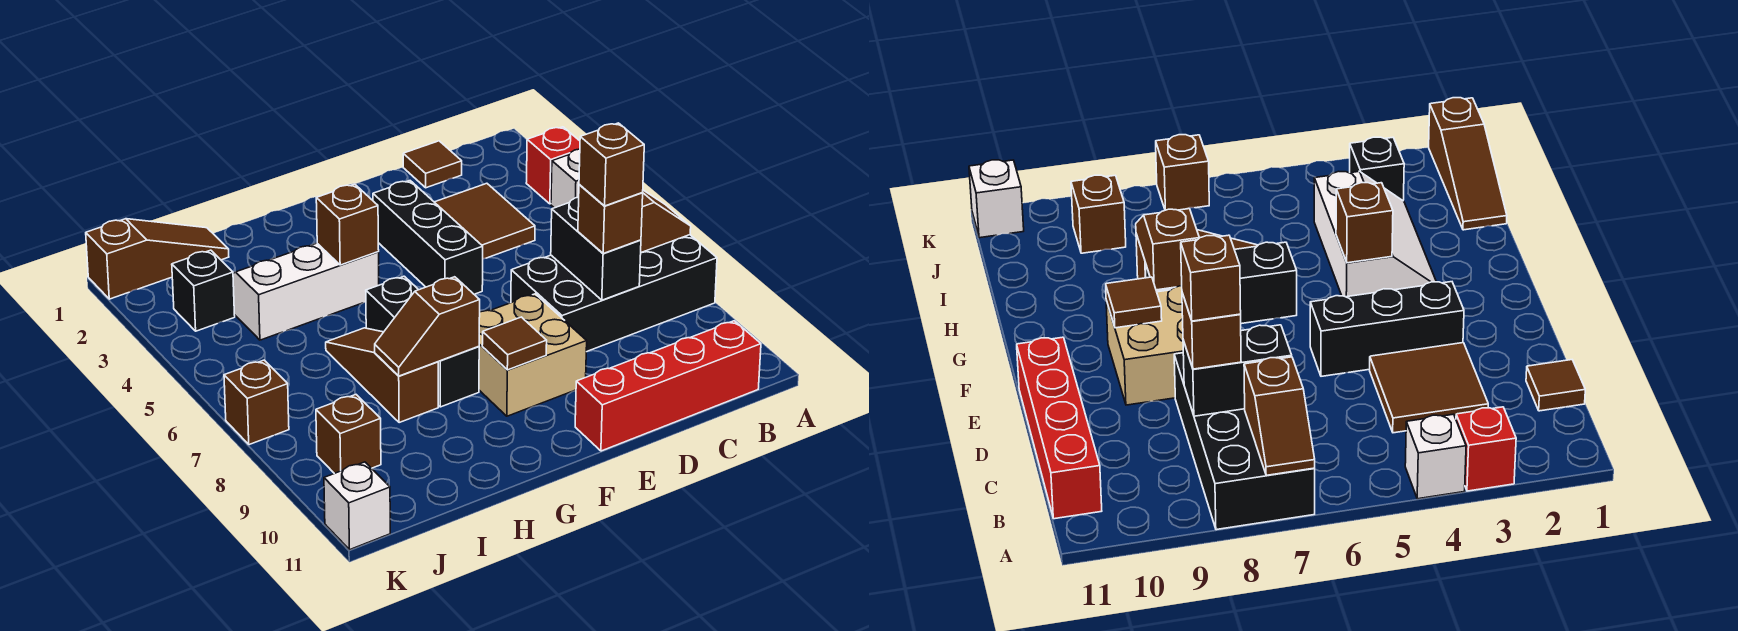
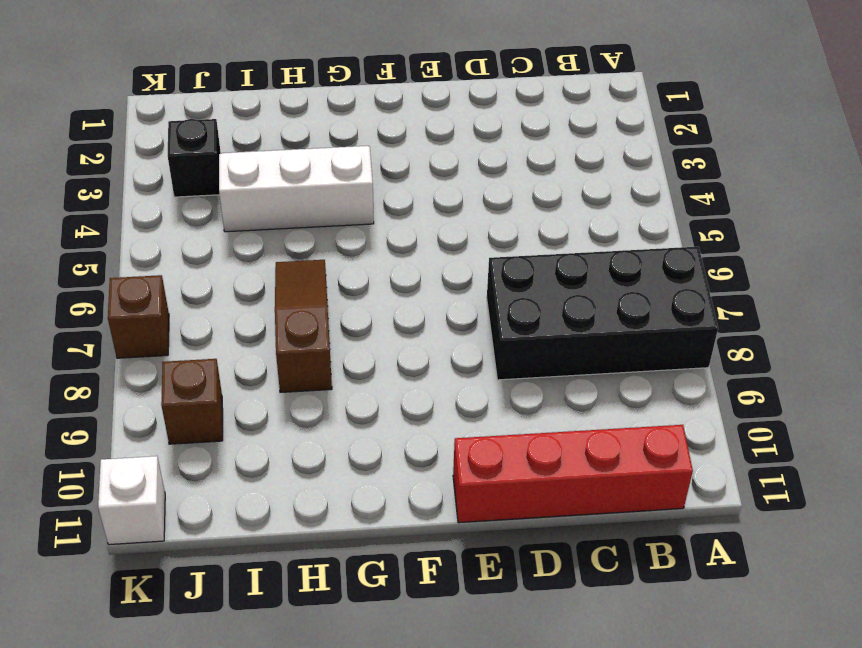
none -> red brick A3 level 1
none -> white brick A4 level 1
none -> brown tile C1 level 1

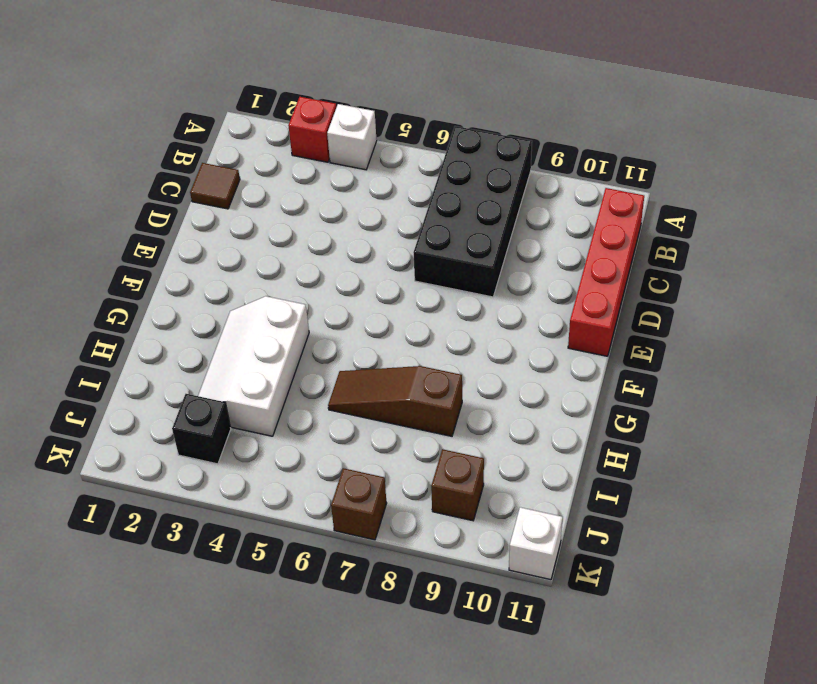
none -> brown tile C3:D4 level 1
none -> black brick E3:E5 level 1
none -> tan brick E8:F9 level 1

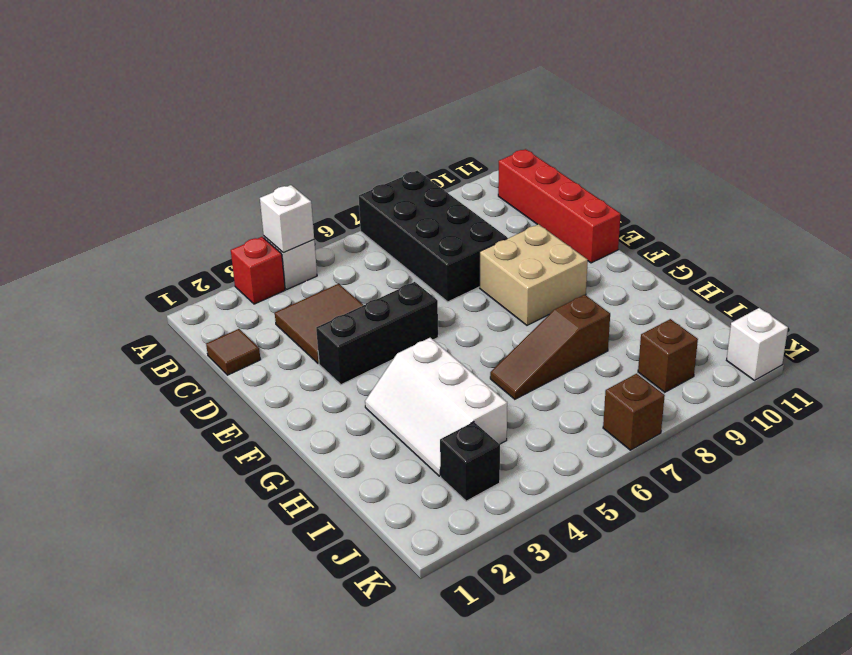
white brick A4 level 2 -> none
none -> black brick G6:G8 level 1
none -> brown slope I1:K1 level 1 top K
none -> brown slope A7:B7 level 2 top B

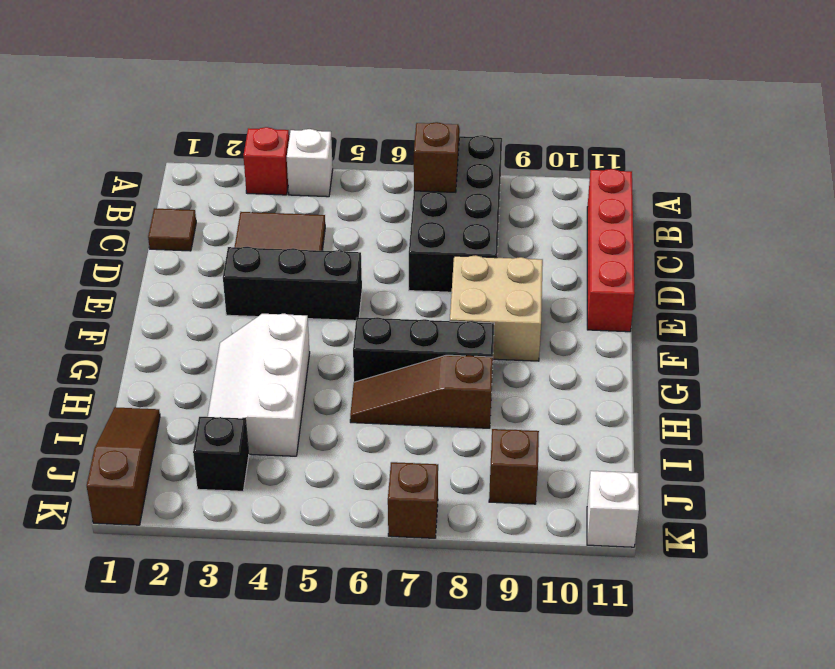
none -> black brick C7:C8 level 2
none -> brown tile F9 level 2
none -> brown brick G4 level 2

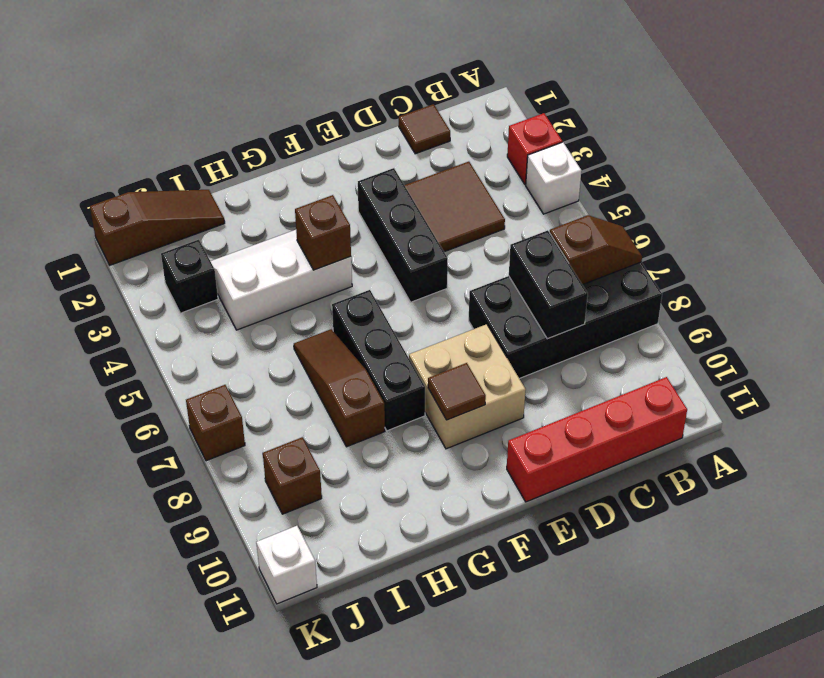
none -> brown slope G8:H8 level 2 top G
none -> brown brick C8 level 3
none -> brown brick C8 level 4

